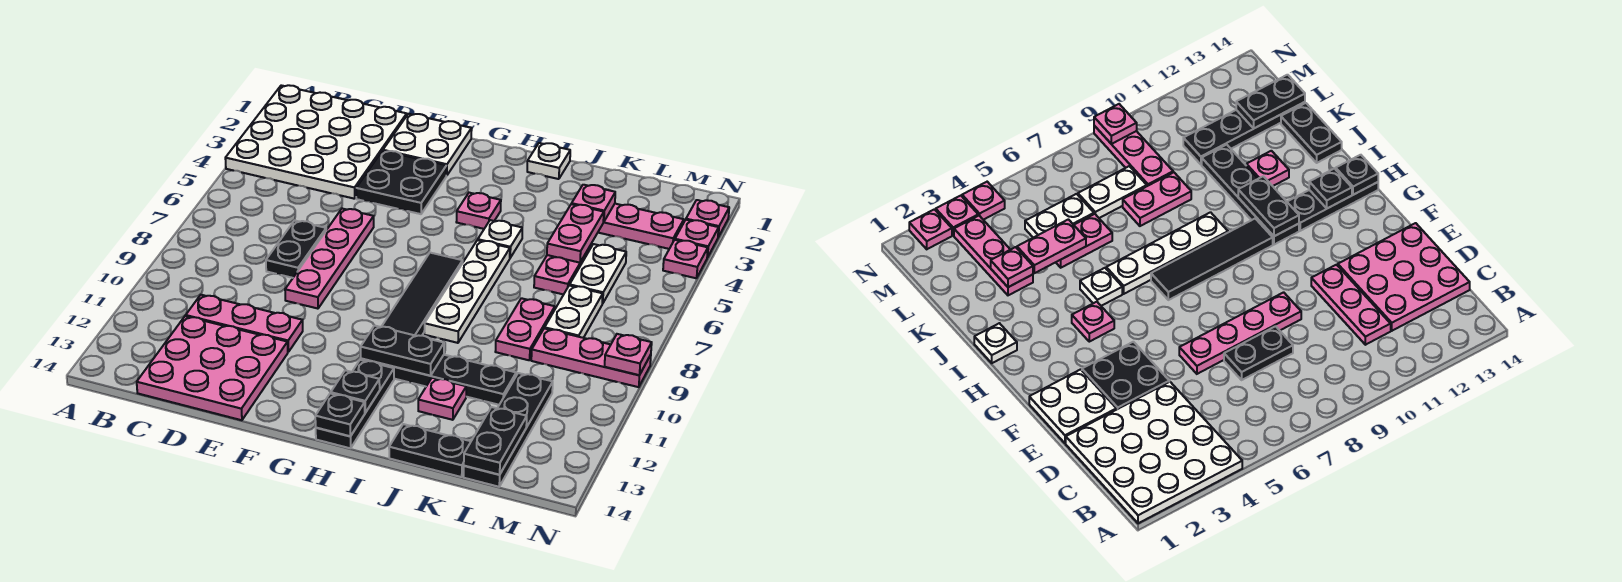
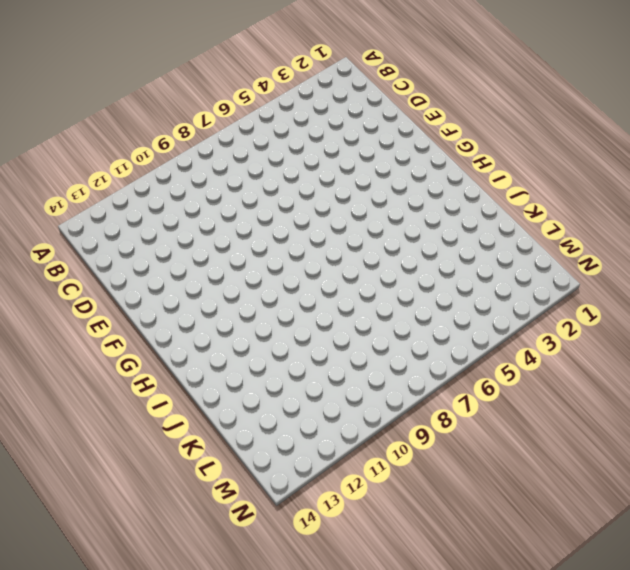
none -> white plate A1:D4 level 1
none -> pink plate C11:E11 level 1
none -> pink plate C12:E14 level 1
none -> black plate D7:D8 level 1

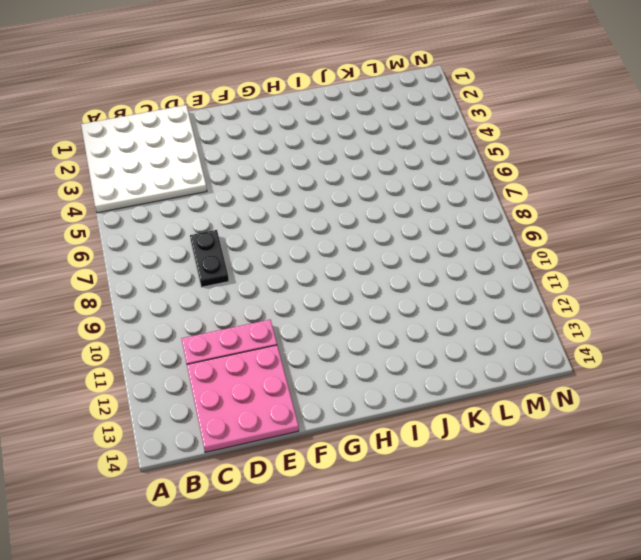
none -> white plate E1:F2 level 1
none -> black plate E3:F4 level 1
none -> pink plate E6:E9 level 1
none -> pink plate H4 level 1

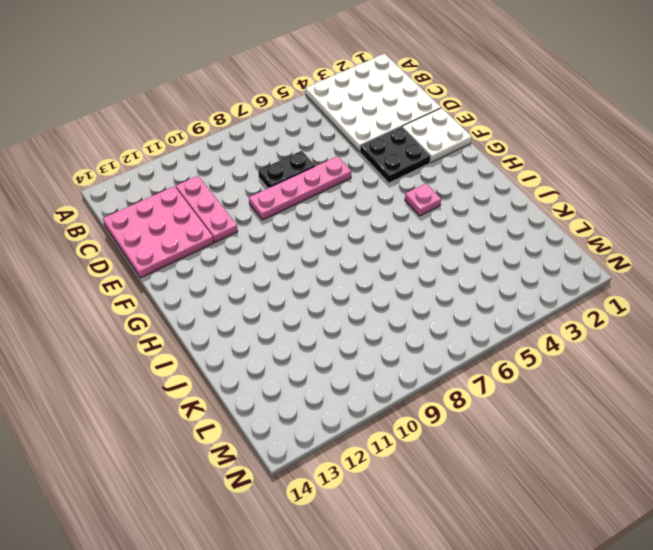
none -> black tile H7:H10 level 1
none -> black plate H11:K11 level 1
none -> black plate H12:H14 level 1
none -> white plate I1 level 1

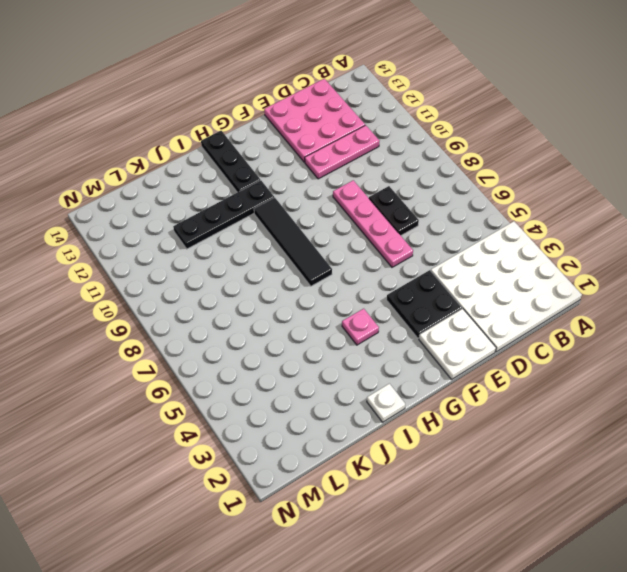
none -> white plate I5 level 1
none -> white plate I6:I9 level 1
none -> pink plate J12 level 1
none -> black plate J14:K14 level 1

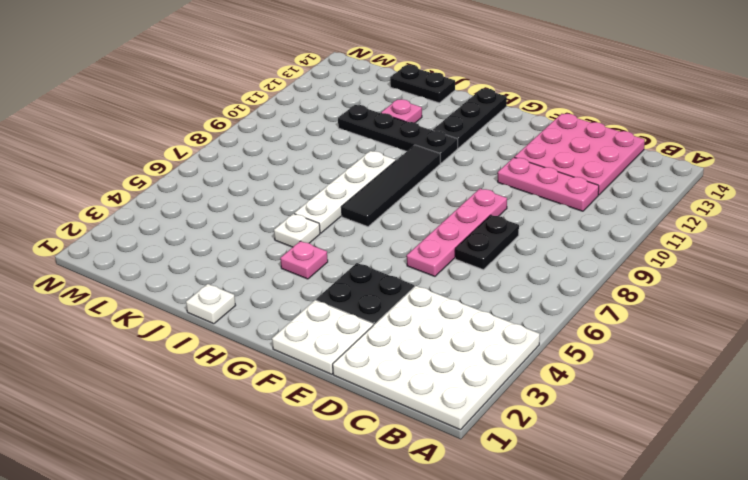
none -> pink plate K3:M3 level 1
none -> pink plate K5:K6 level 1
none -> pink plate K8:K9 level 1
none -> white plate L5:L6 level 1

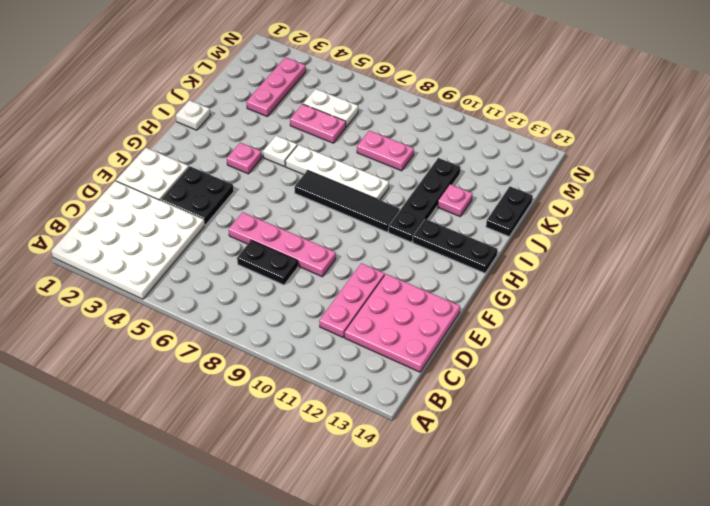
none -> white plate L7:L8 level 1
none -> pink plate L9:N9 level 1
none -> black plate L11:L14 level 1
none -> pink plate N2 level 1

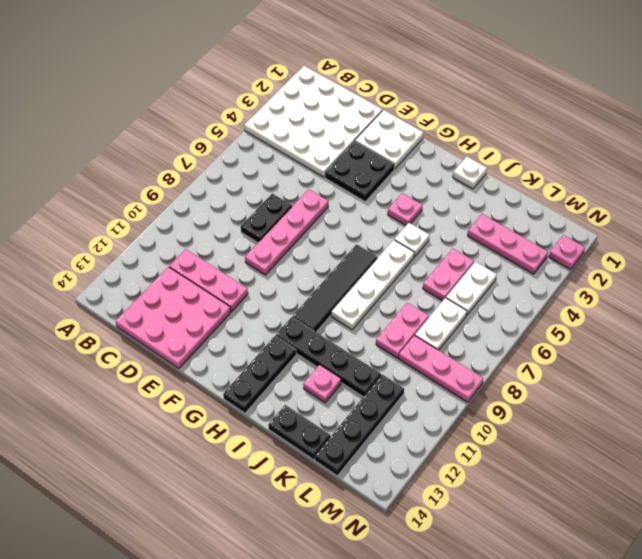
none -> pink plate N3 level 1
none -> pink plate N4 level 1
none -> black plate H11:I11 level 2
none -> black plate H13 level 2

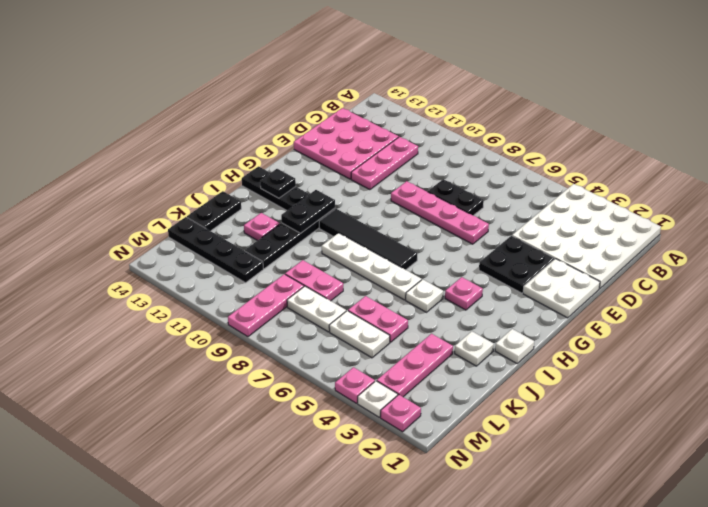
white plate J2 level 1 -> none
white plate N3 level 1 -> pink plate N3 level 1
none -> black plate H14 level 2
none -> pink plate K3 level 2
none -> pink plate K4:K5 level 2
none -> black plate L13:L14 level 2

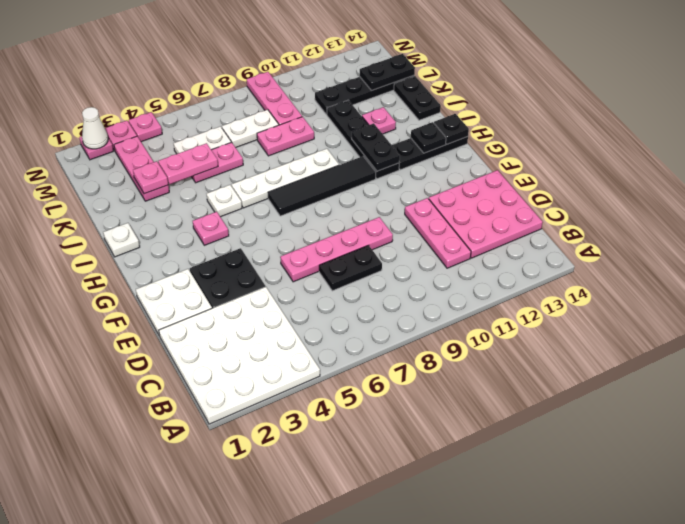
white cone N2 level 2 -> none
none -> pink plate N9 level 2

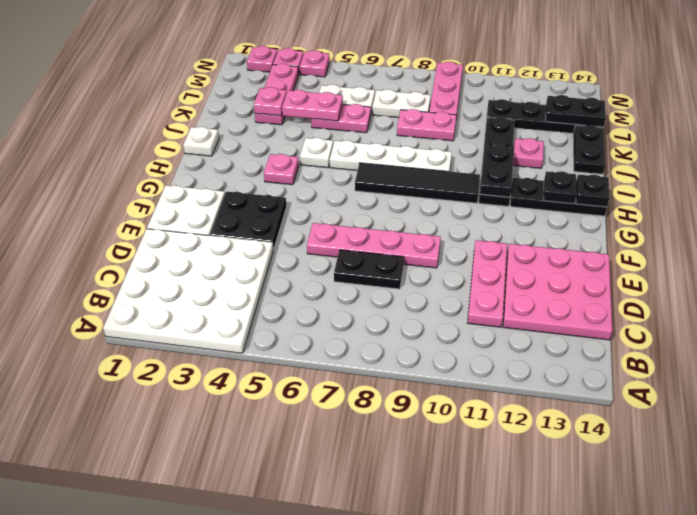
none -> pink plate N9 level 2

